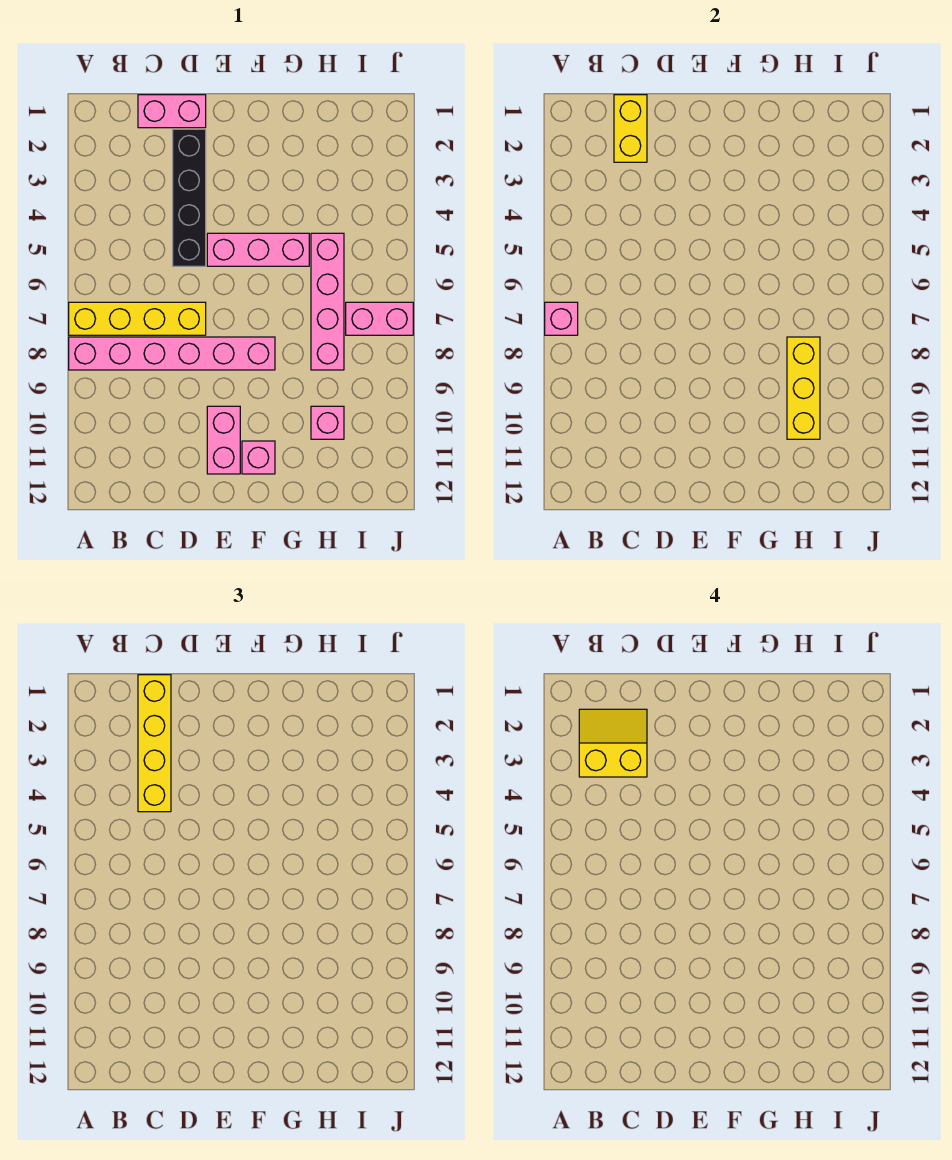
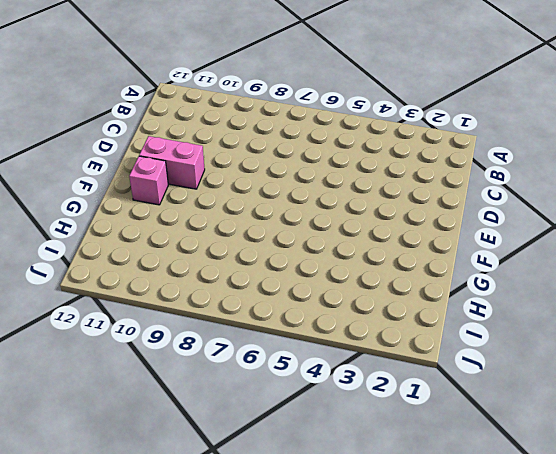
none -> yellow brick A7:D7 level 1
none -> pink brick A8:F8 level 1
none -> pink brick C1:D1 level 1

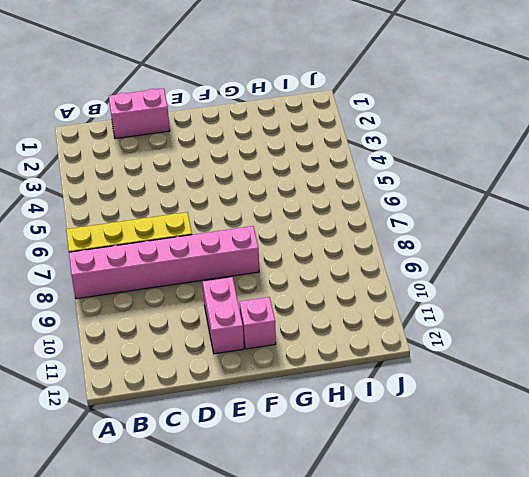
none -> black brick D2:D5 level 1
none -> pink brick E5:G5 level 1
none -> pink brick H5:H8 level 1

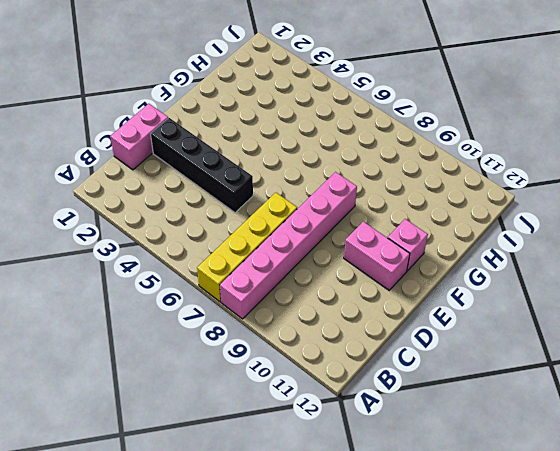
none -> pink brick E5:G5 level 1
none -> pink brick H5:H8 level 1
none -> pink brick H10 level 1

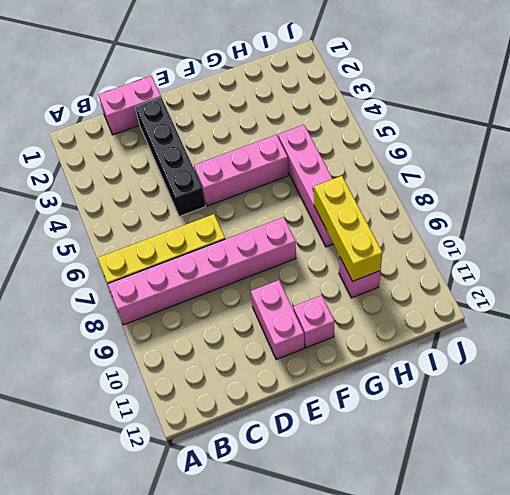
none -> pink brick I7:J7 level 1
none -> pink brick A7 level 2
none -> yellow brick C1:C2 level 2

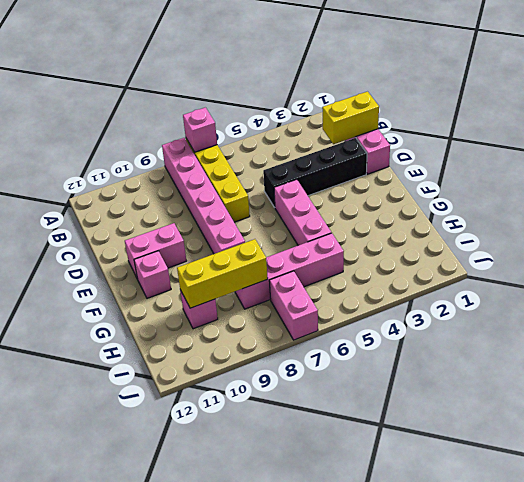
none -> yellow brick C1:C4 level 3
none -> yellow slope B2:C3 level 4 top 3

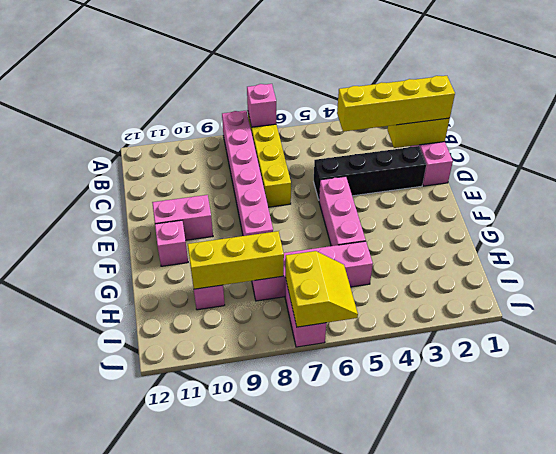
yellow slope I6:J7 level 2 top 7 -> yellow slope B2:C3 level 4 top 3

